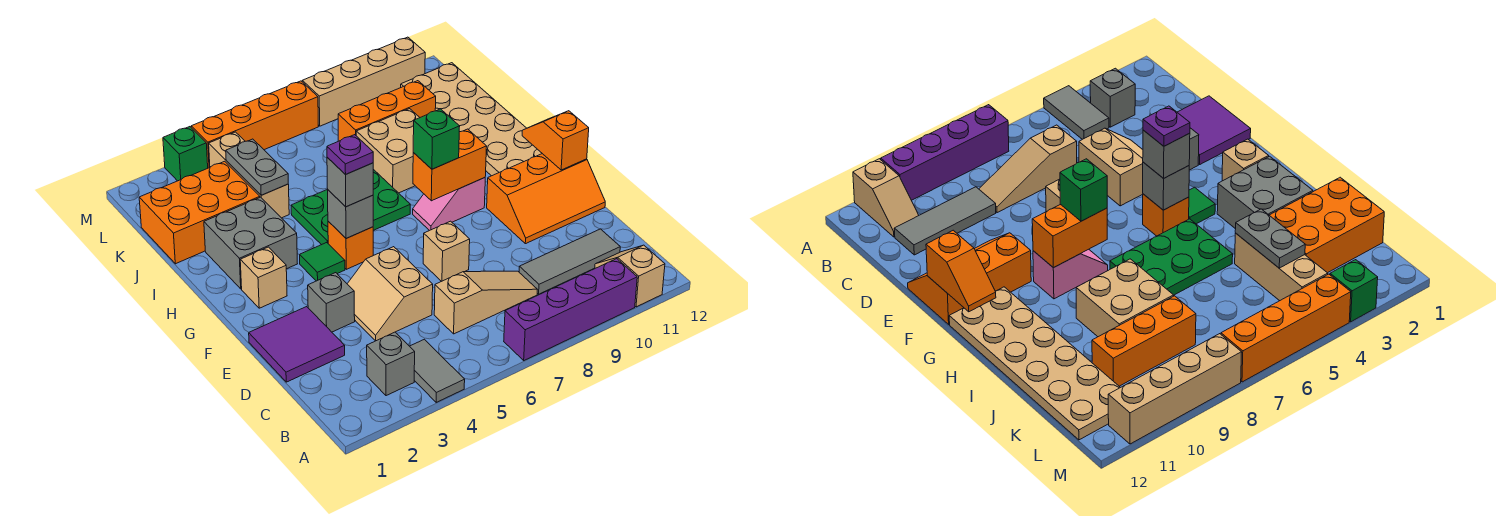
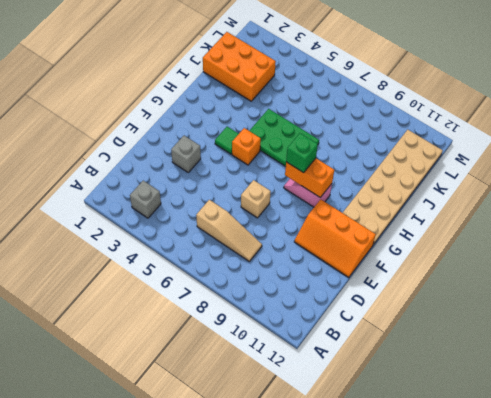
none -> grey tile A4:B4 level 1
none -> purple brick A7:A10 level 1
none -> tan slope A11:B11 level 1 top A
none -> grey tile C9:C11 level 1

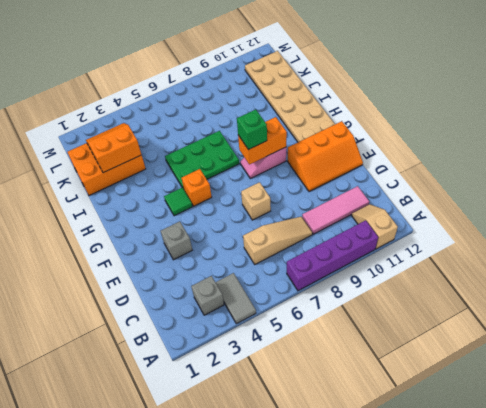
pink tile C9:C11 level 1 -> grey tile C9:C11 level 1
orange slope J2:K3 level 2 top J -> none
none -> purple tile D1:E2 level 1
none -> tan slope D4:E5 level 1 top 5
none -> tan brick G2 level 1
none -> grey brick H2:I3 level 1

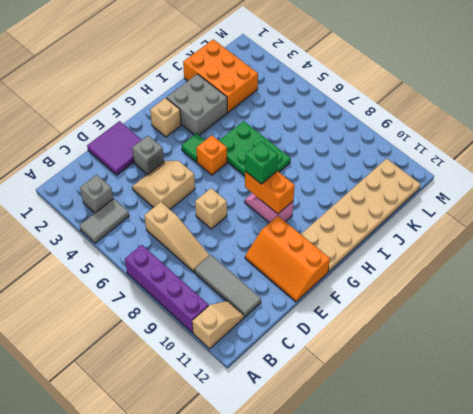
none -> tan brick I8:J9 level 1
none -> tan brick J4:L4 level 1
none -> orange brick K8:K10 level 1
none -> green brick M3 level 1

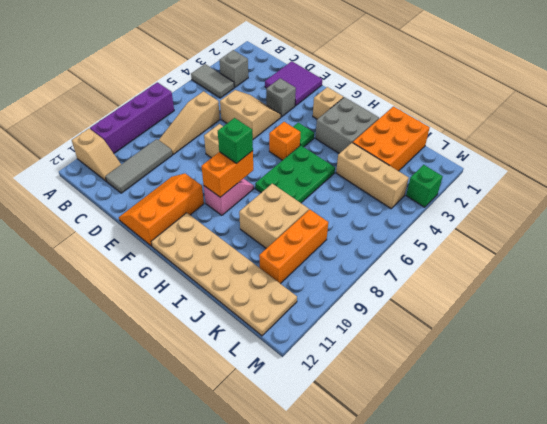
none -> orange brick M4:M7 level 1
none -> tan brick M8:M11 level 1
none -> orange slope F12:G12 level 2 top F
none -> grey brick G5 level 2

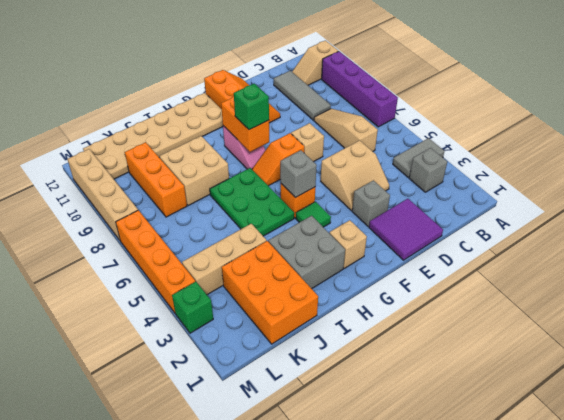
orange slope F7:G7 level 1 top F -> orange slope F12:G12 level 2 top F
none -> grey plate J4:K4 level 2
none -> grey brick G5 level 3
none -> purple plate G5 level 4

